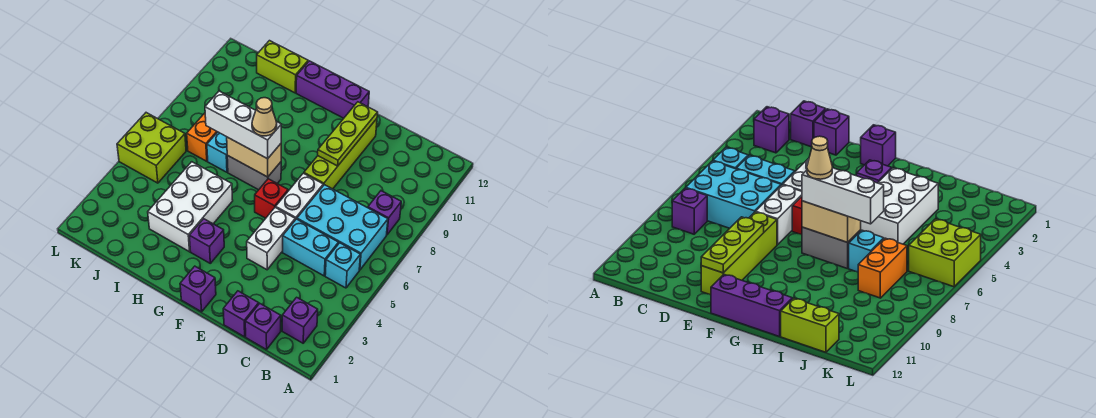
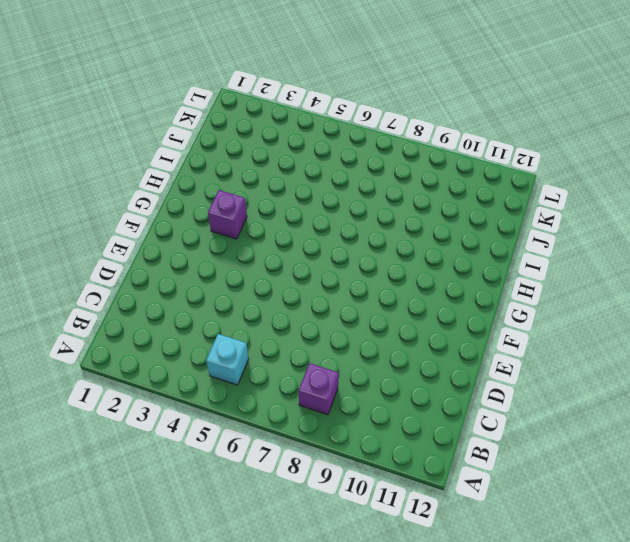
none -> purple brick B2 level 1
none -> cyan brick B6:D7 level 1
none -> purple brick C1 level 1

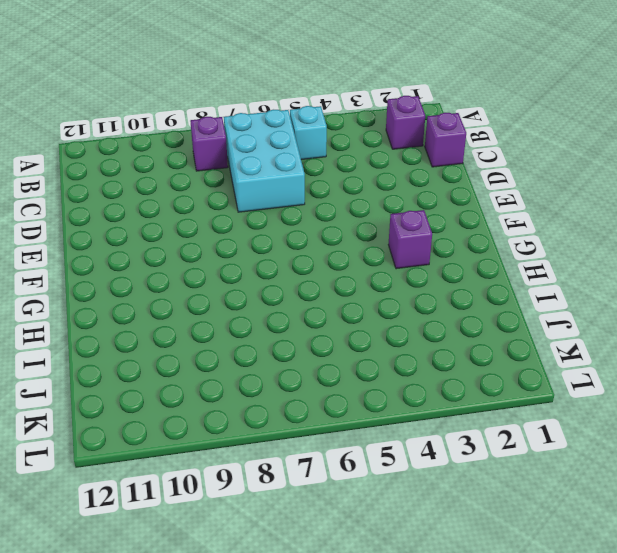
none -> cyan brick C5:D5 level 1
none -> purple brick D1 level 1
none -> white brick E4:E5 level 1

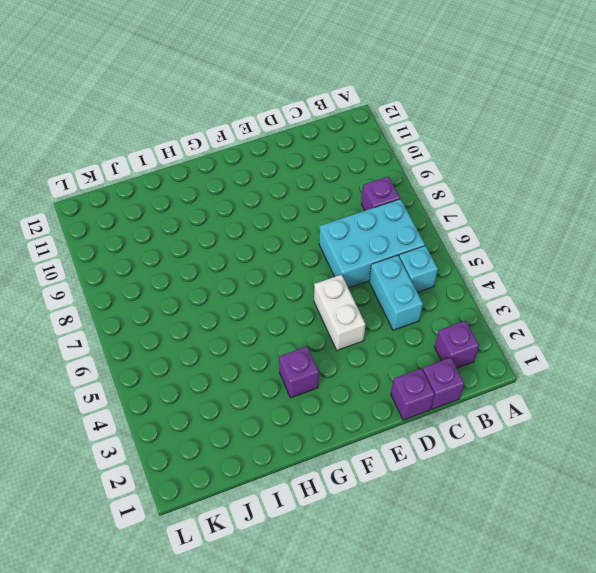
cyan brick C4:C5 level 1 -> cyan brick C5:D5 level 1
none -> white brick E6:E7 level 1
none -> lime brick E8:E11 level 1
none -> purple brick F1 level 1

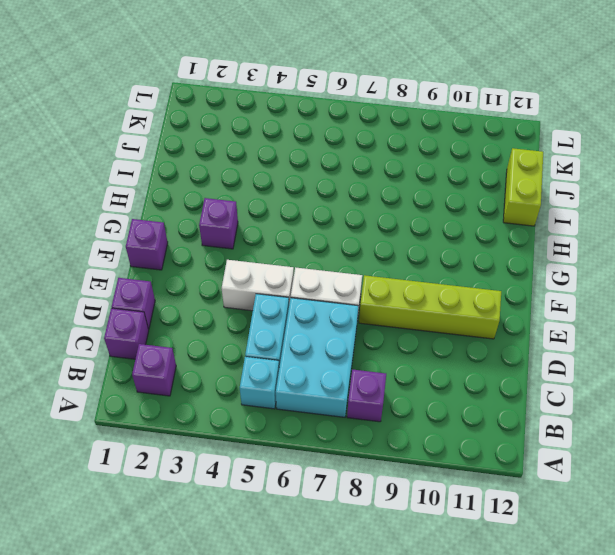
none -> red brick F6 level 1
none -> purple brick F12:H12 level 1
none -> grey brick G7:H7 level 1

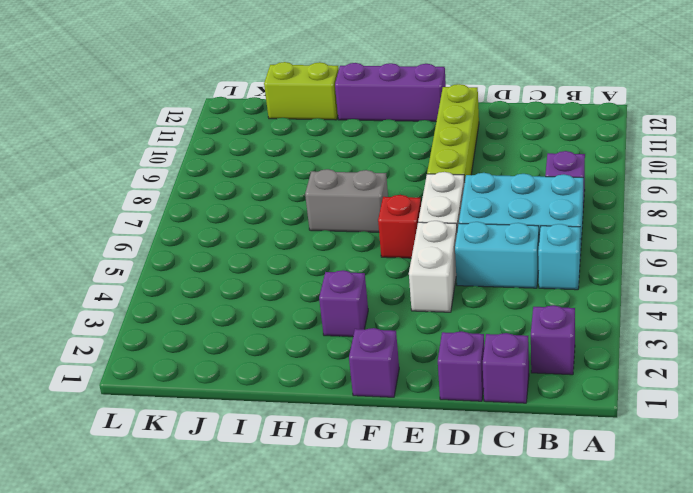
none -> white brick H3:I5 level 1
none -> cyan brick I7 level 1
none -> orange brick J7:J8 level 1

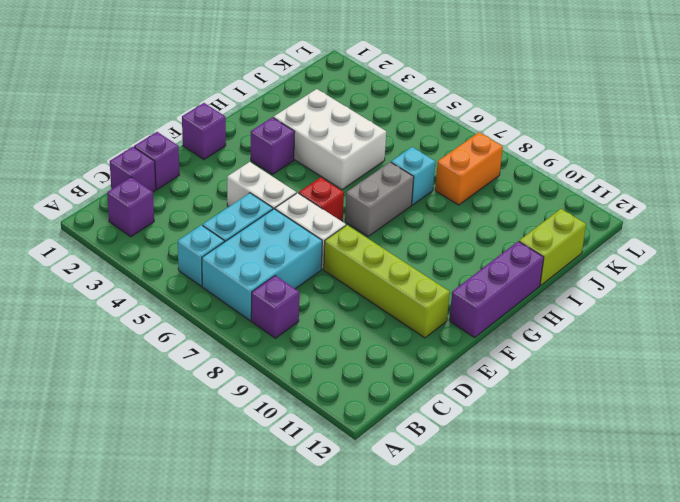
orange brick J8:K8 level 1 -> orange brick J7:J8 level 1
none -> lime brick K5:L6 level 1
none -> lime plate E9:E11 level 2
none -> tan brick G7:H7 level 2

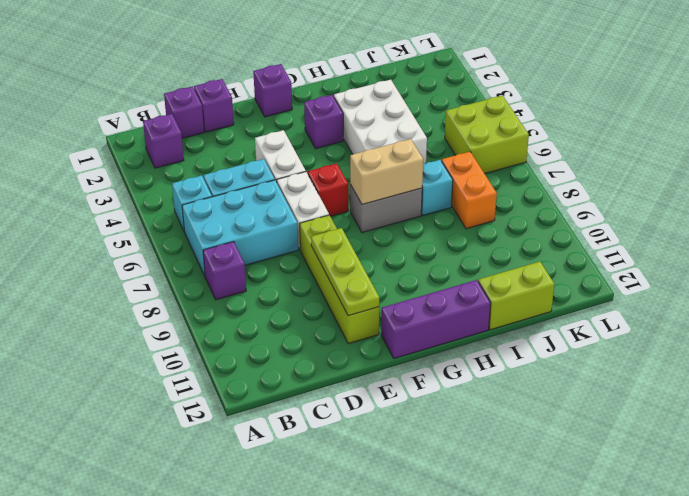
none -> white brick G7:I7 level 3
none -> tan cone G7 level 4

